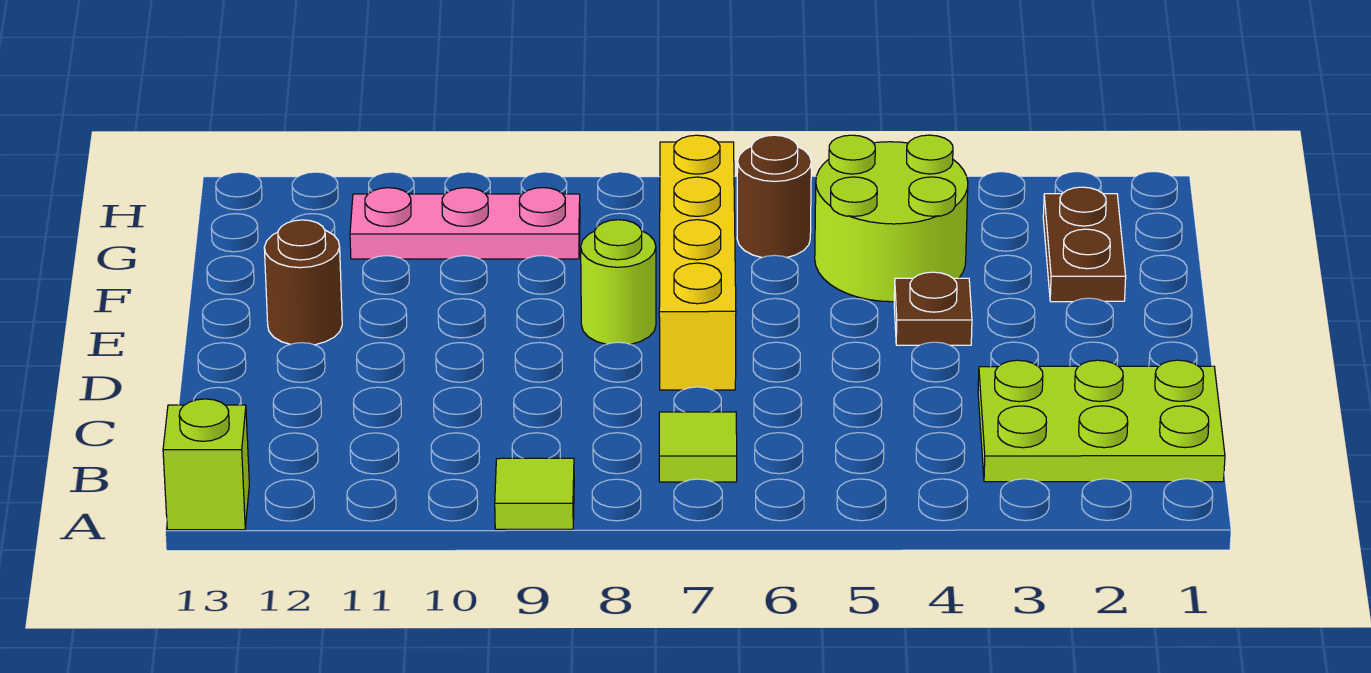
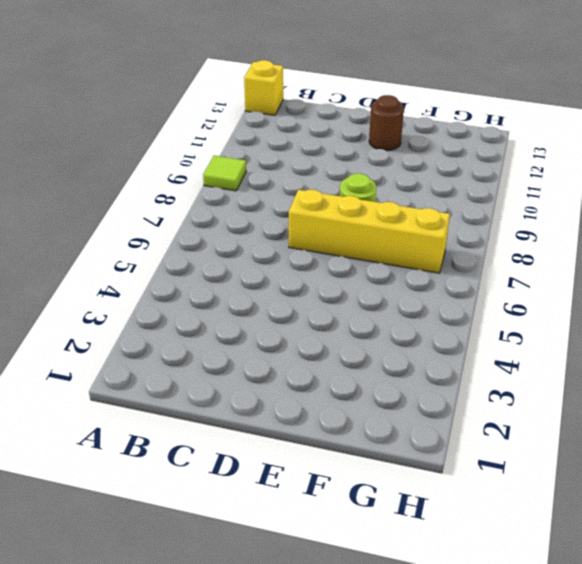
yellow brick A13 level 1 -> lime brick A13 level 1
none -> lime plate B1:C3 level 1
none -> lime tile B7 level 1
none -> brown plate E4 level 1

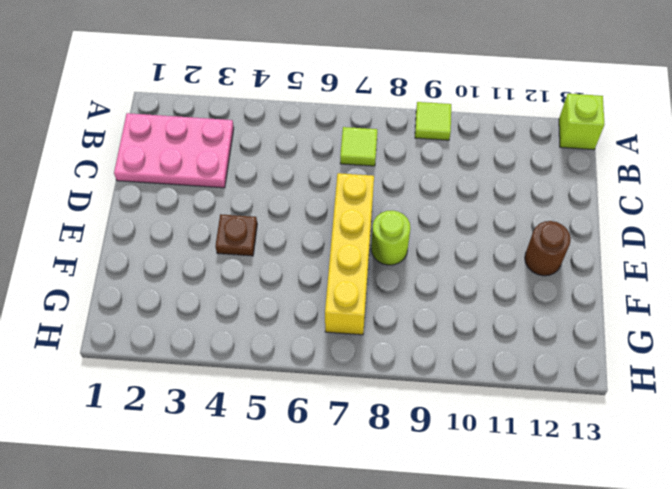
pink plate B1:C3 level 1 -> lime plate B1:C3 level 1
none -> brown plate F2:G2 level 1
none -> lime round brick F4:G5 level 1
none -> brown round brick G6 level 1

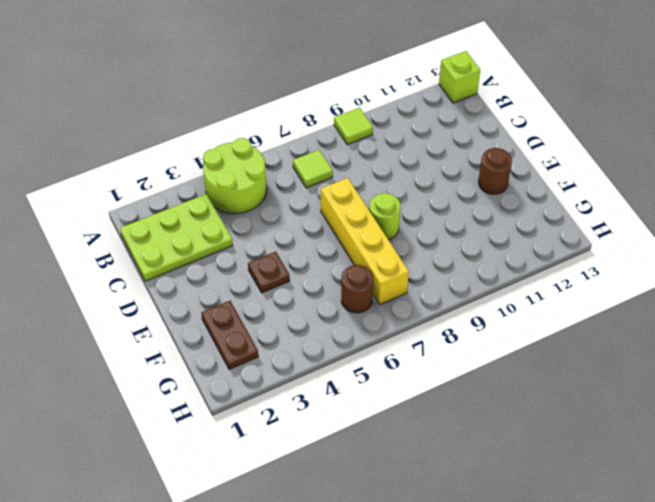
lime round brick A4:B5 level 1 -> lime round brick F4:G5 level 1
none -> pink plate G9:G11 level 1

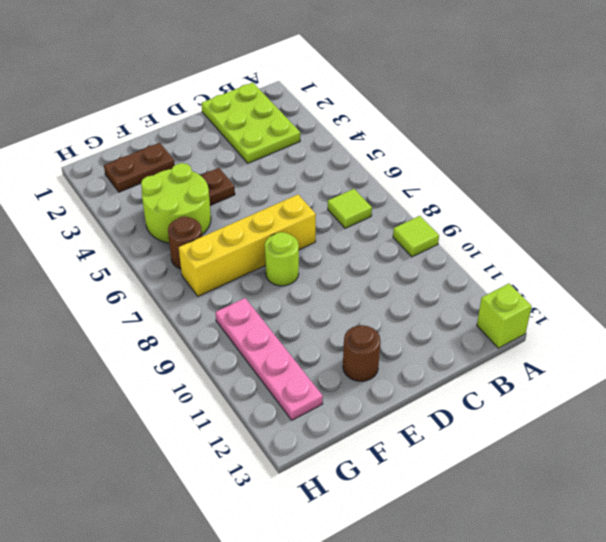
pink plate G9:G12 level 1 -> pink plate G9:G11 level 1

